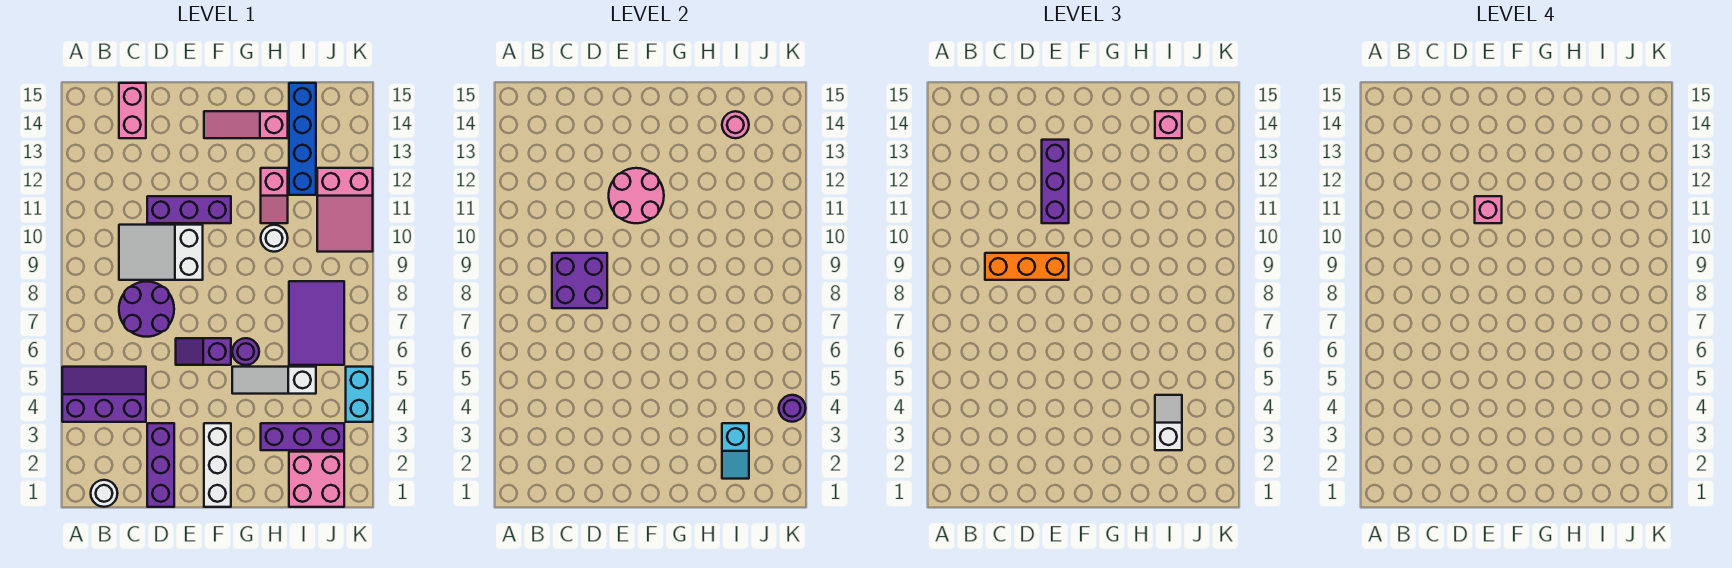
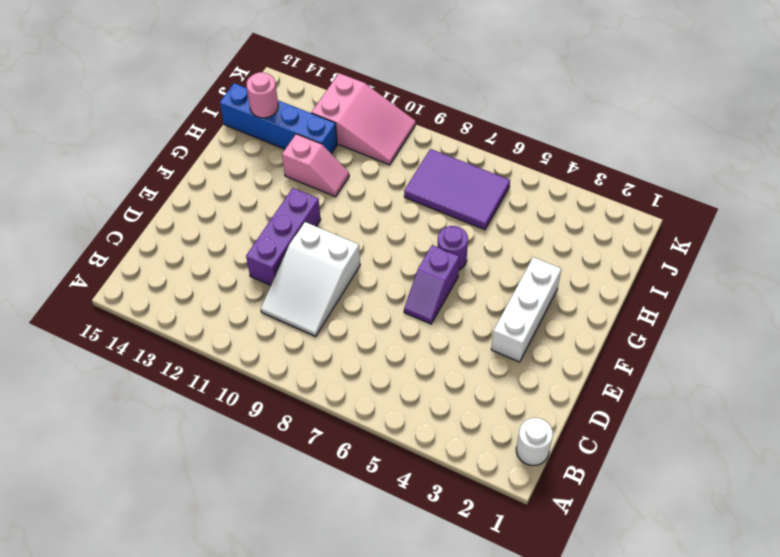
white brick E3:G3 level 1 -> white brick F1:F3 level 1
none -> purple slope A4:C5 level 1 top 4
none -> purple round brick C7:D8 level 1
none -> pink brick C14:C15 level 1
none -> purple brick D1:D3 level 1

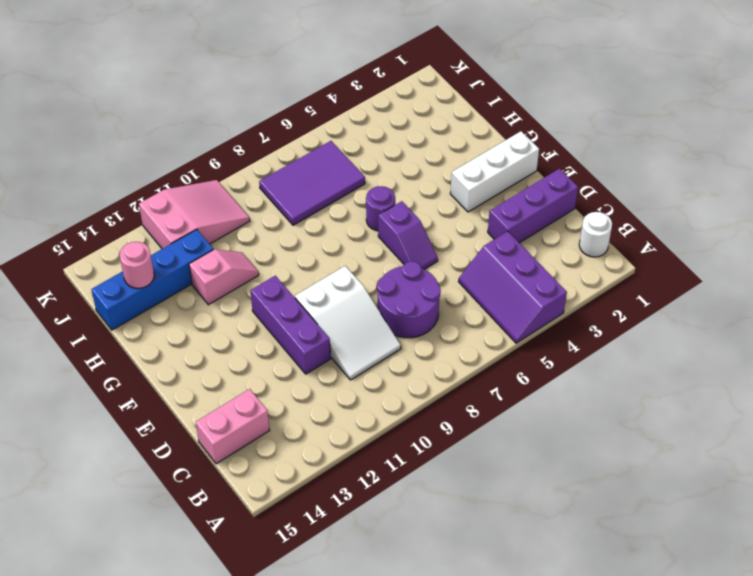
none -> pink slope F14:H14 level 1 top H
none -> white slope G5:I5 level 1 top I
none -> purple brick H3:J3 level 1
none -> white round brick H10 level 1

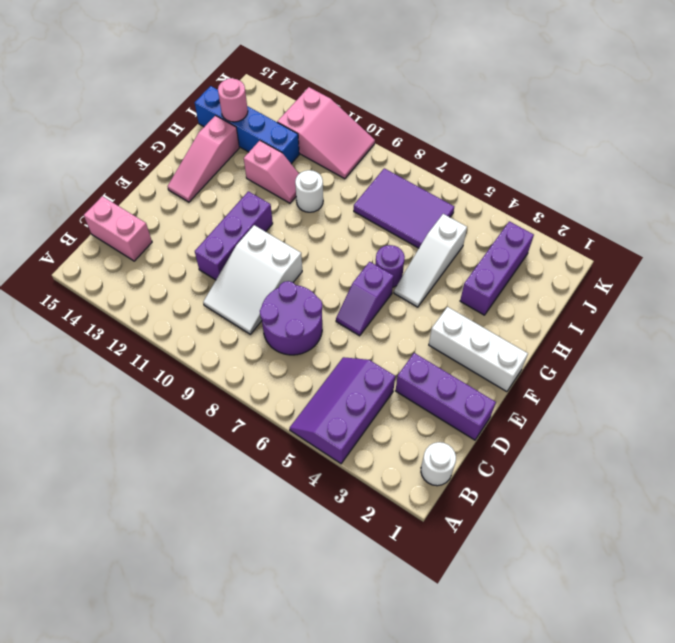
none -> pink brick I1:J2 level 1
none -> cyan brick K4:K5 level 1
none -> purple brick C8:D9 level 2
none -> pink round brick E11:F12 level 2

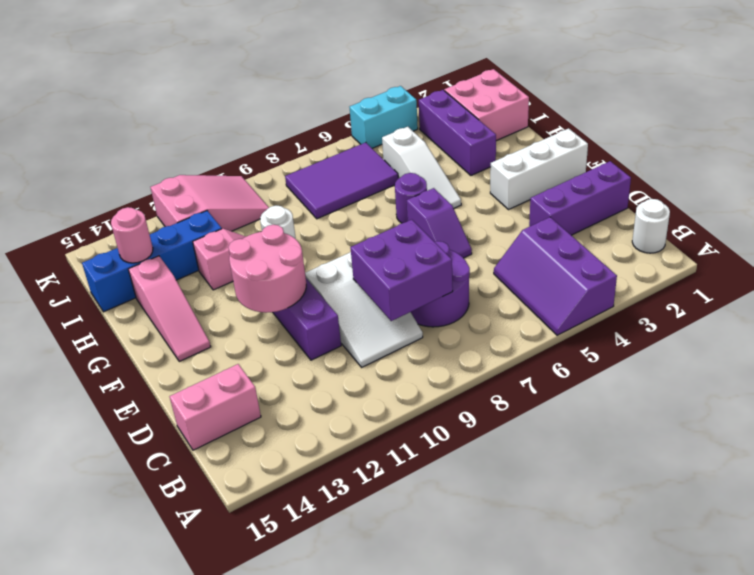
none -> cyan slope I2:I3 level 2 top 3
none -> purple round brick K4 level 2
none -> orange brick C9:E9 level 3
none -> purple brick E11:E13 level 3

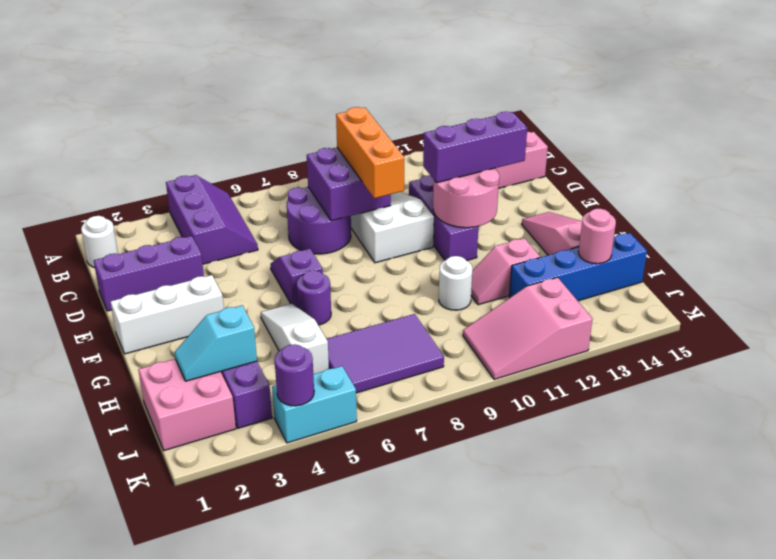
none -> white slope I3:I4 level 3 top 3
none -> pink brick I14 level 3
none -> pink brick E11 level 4

